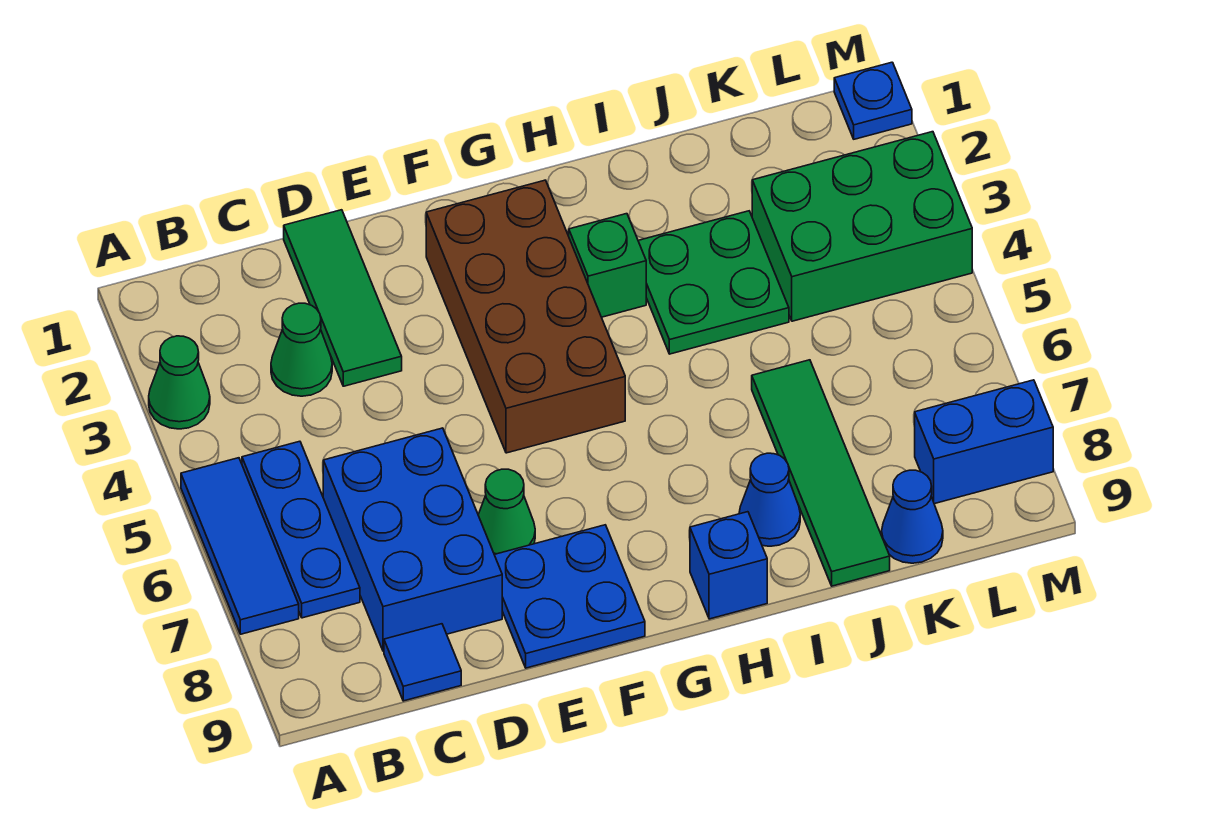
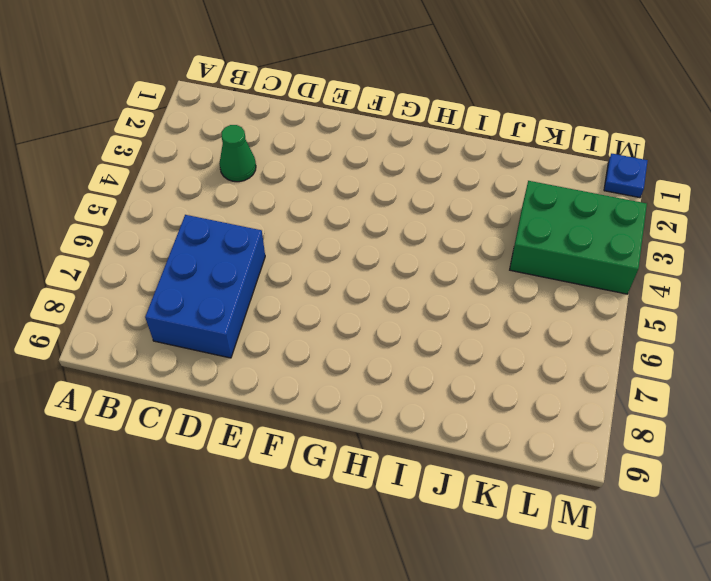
none -> green cone A3 level 1
none -> blue tile A5:A7 level 1
none -> blue plate B5:B7 level 1

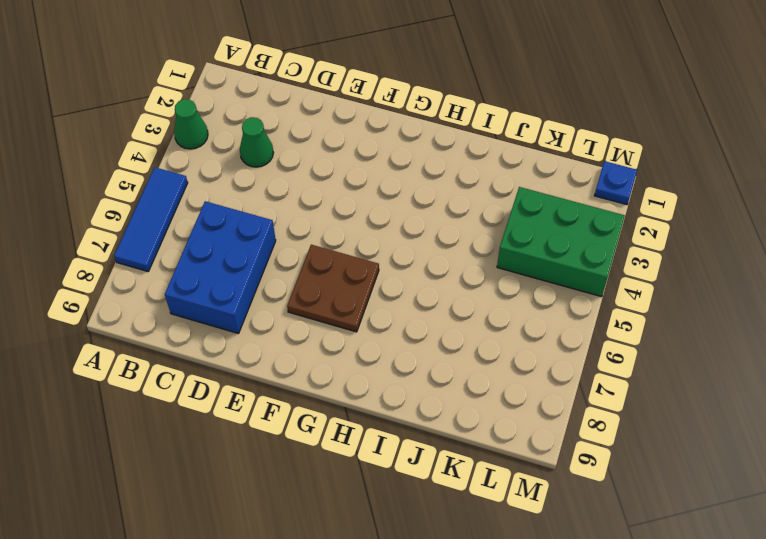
brown plate F6:G7 level 1 -> none
none -> blue plate B5:B7 level 1
none -> blue tile C9 level 1
none -> green tile D1:D3 level 1

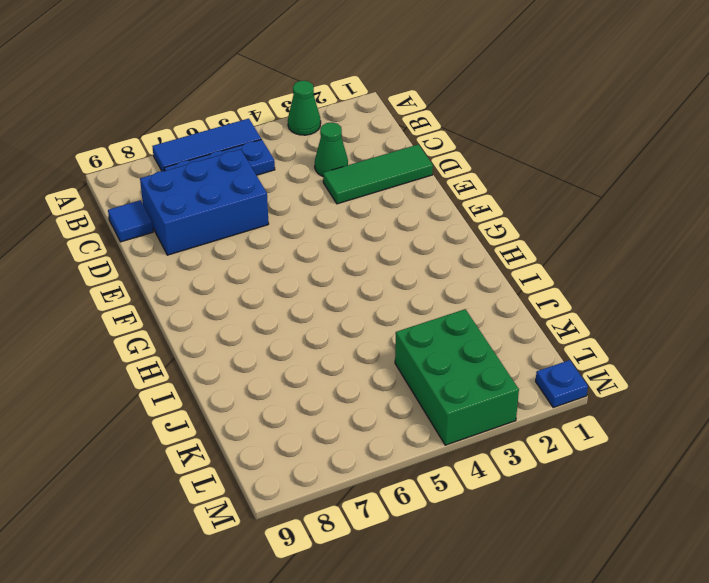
none -> green cone E7 level 1
none -> blue plate E8:F9 level 1
none -> brown brick F2:G5 level 1

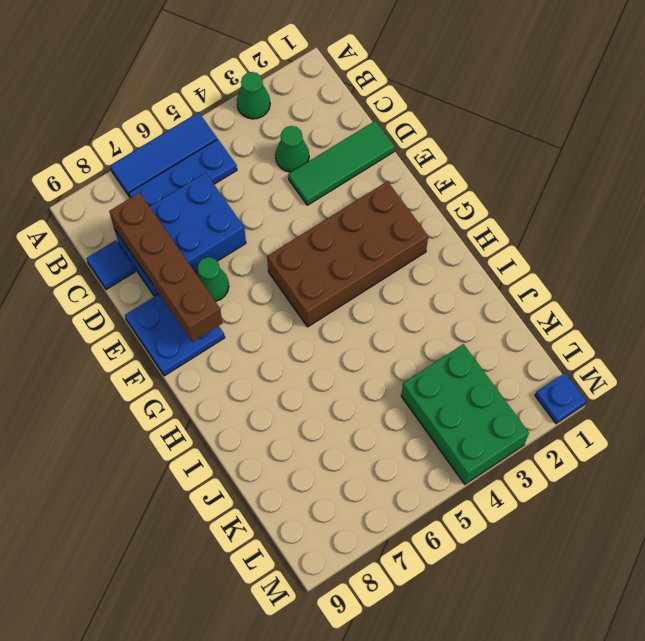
brown brick C8:F8 level 2 -> none
none -> green brick H3 level 1
none -> blue brick H9 level 1
none -> green plate I3:J4 level 1

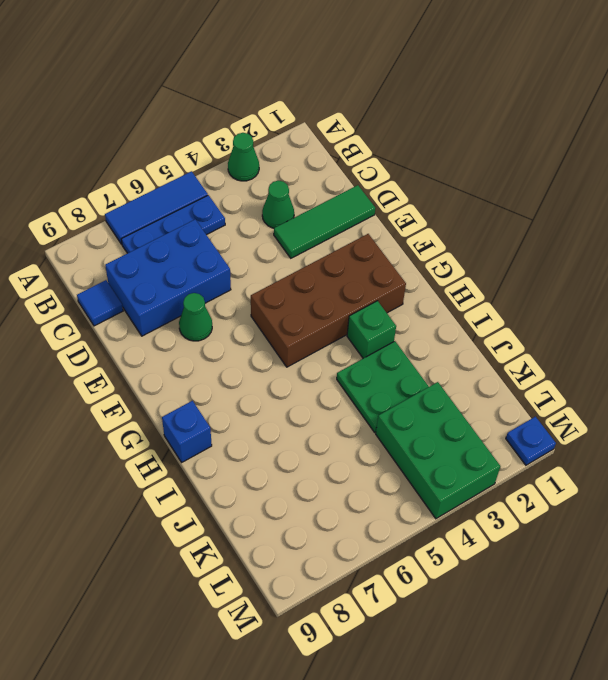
none -> blue plate E8:F9 level 1
none -> blue cone I8 level 1
none -> green tile J6:J9 level 1

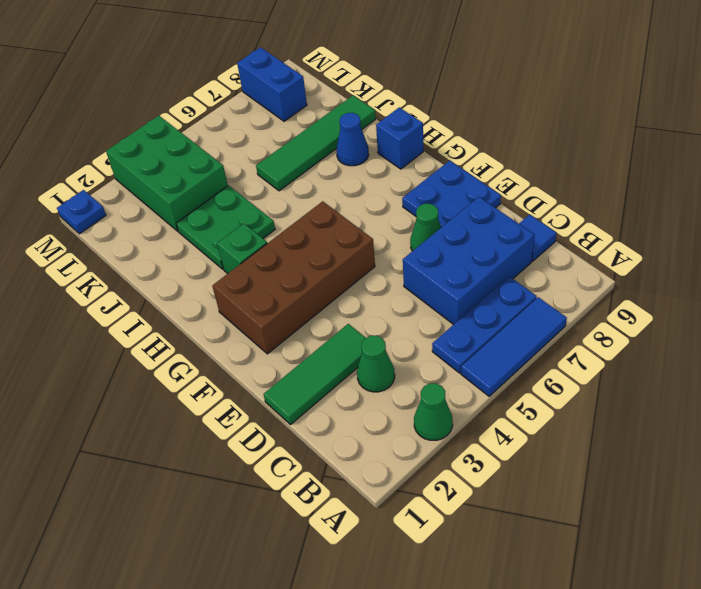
none -> blue cone K9 level 1

